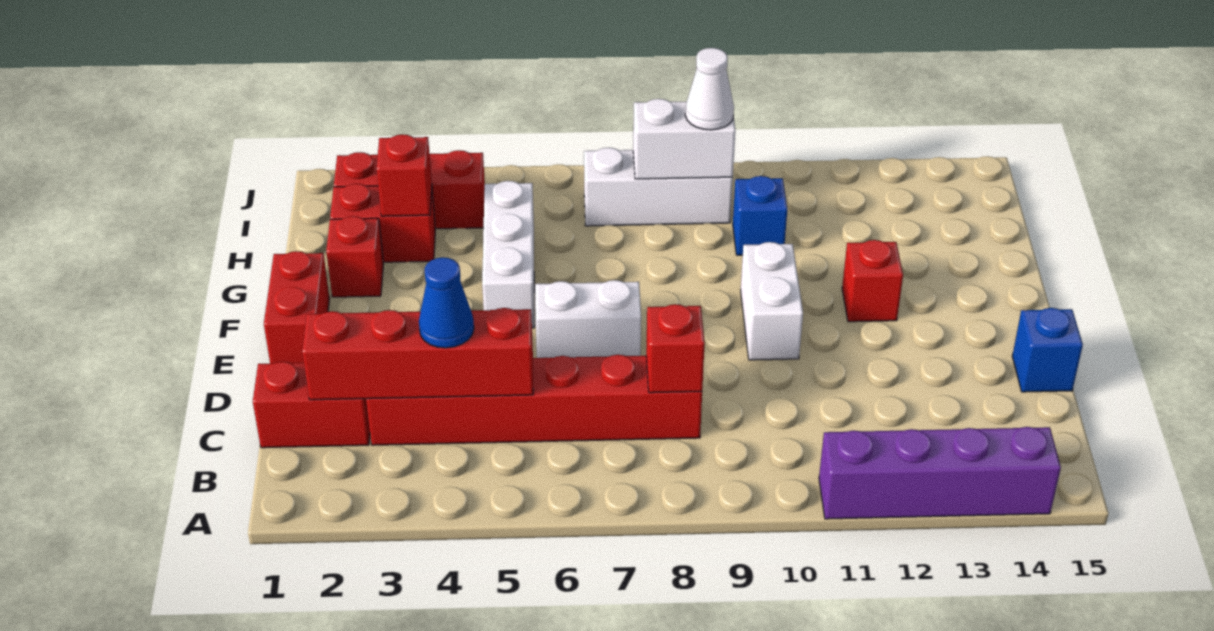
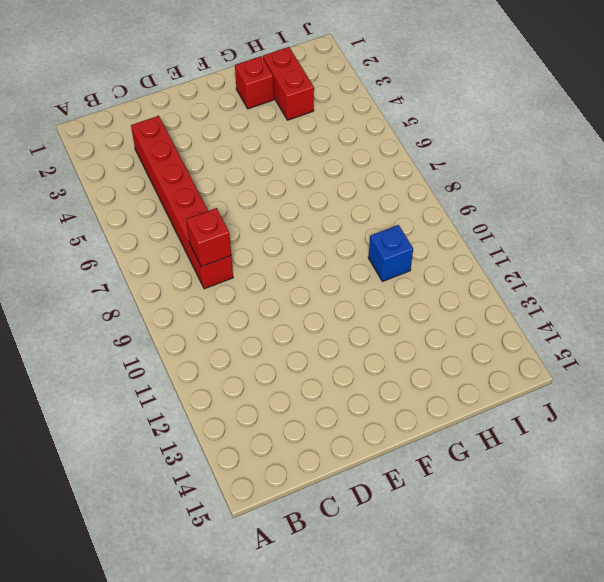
none -> purple brick A11:A14 level 1
none -> red brick C1:C2 level 1
none -> blue brick D15 level 1

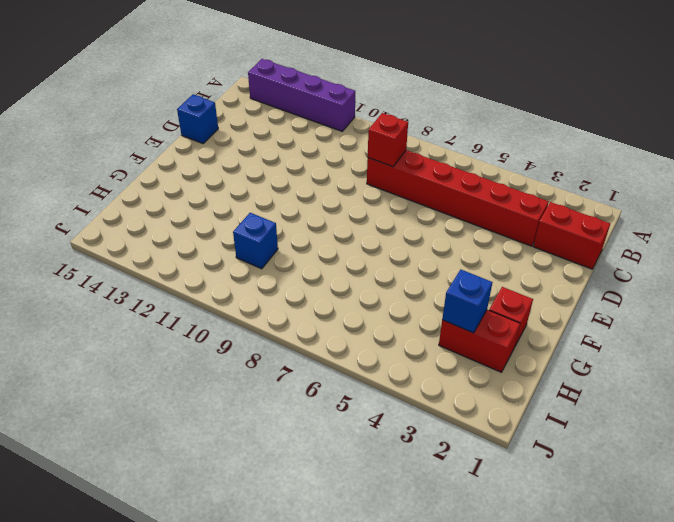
blue brick H3 level 2 -> red brick H3 level 2
none -> red brick E1:F1 level 1
none -> white brick E6:E7 level 1
none -> white brick E10:F10 level 1

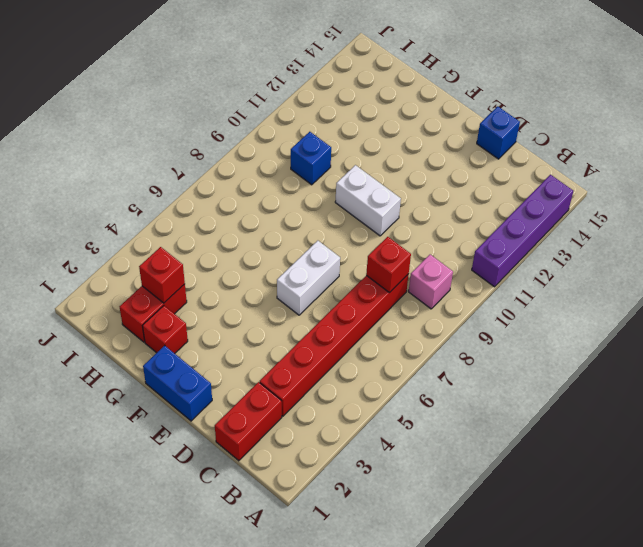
pink brick B9 level 1 -> none
blue brick E1:F1 level 1 -> red brick E1:F1 level 1
none -> white brick F5:H5 level 1
none -> red brick F12 level 1
none -> red brick I2:I4 level 1

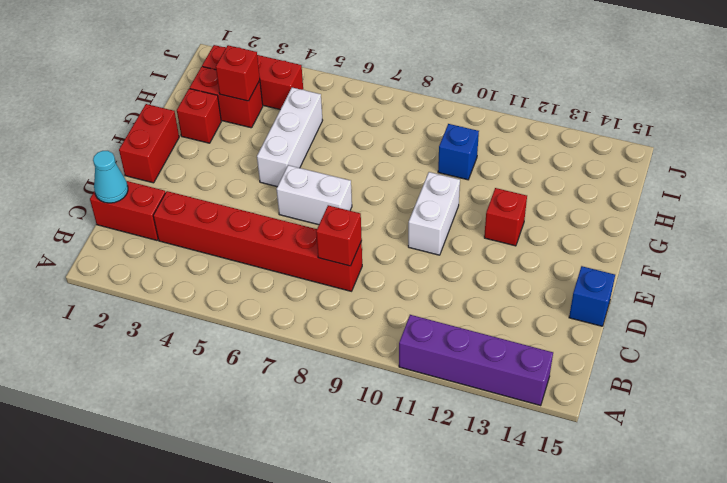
cyan cone C1 level 2 -> none
none -> white brick I7:I9 level 1
none -> red brick C2:C5 level 2
none -> white brick I8:I9 level 2

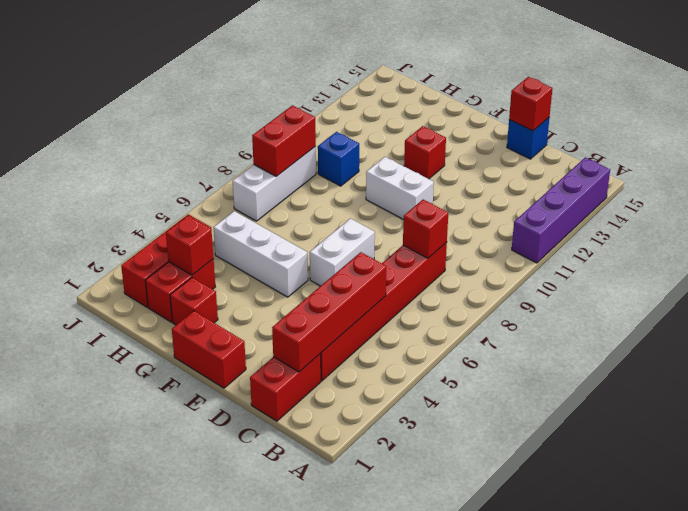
red brick D15 level 2 -> none
red brick I8:I9 level 2 -> white brick I8:I9 level 2
none -> blue cone C4 level 3
none -> white cone I9 level 3

